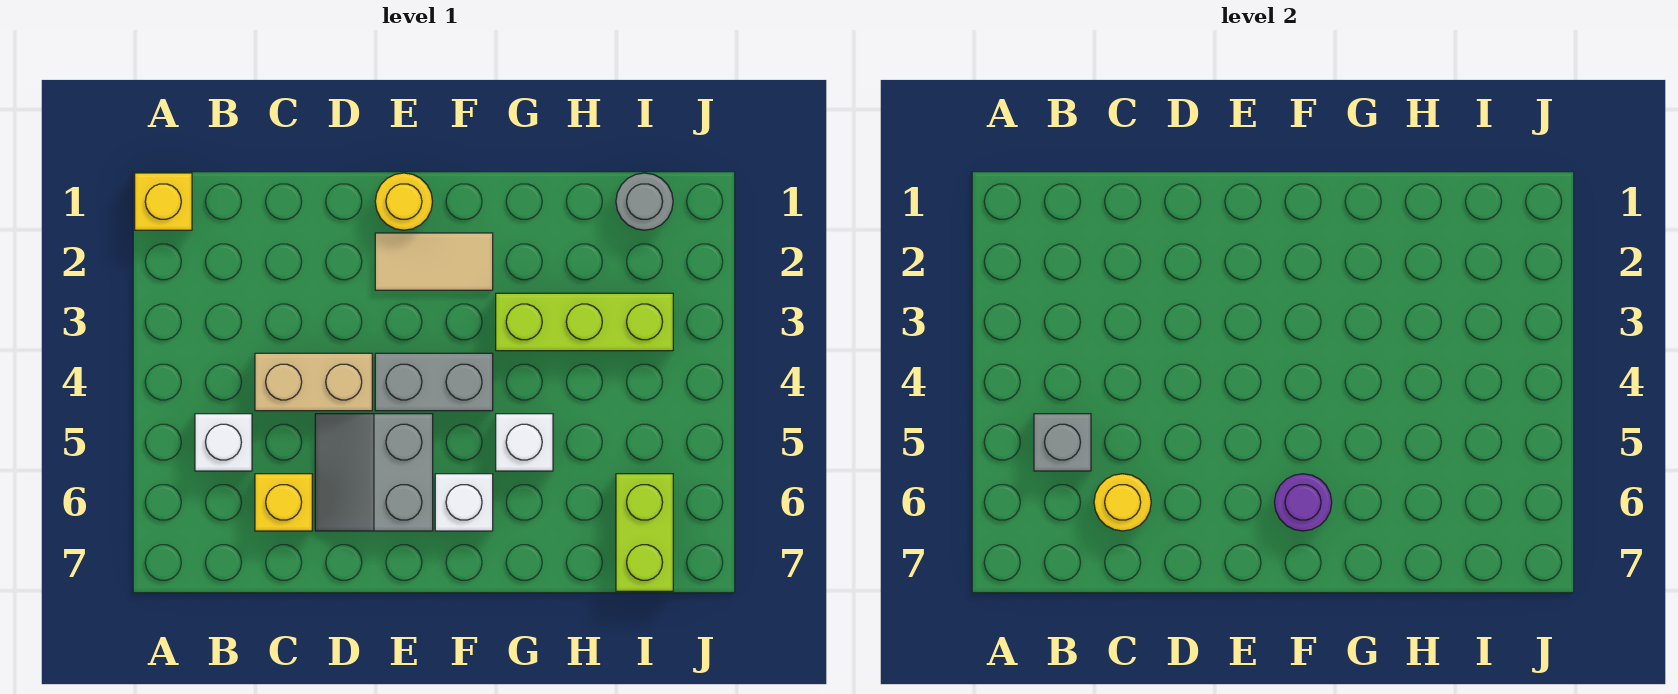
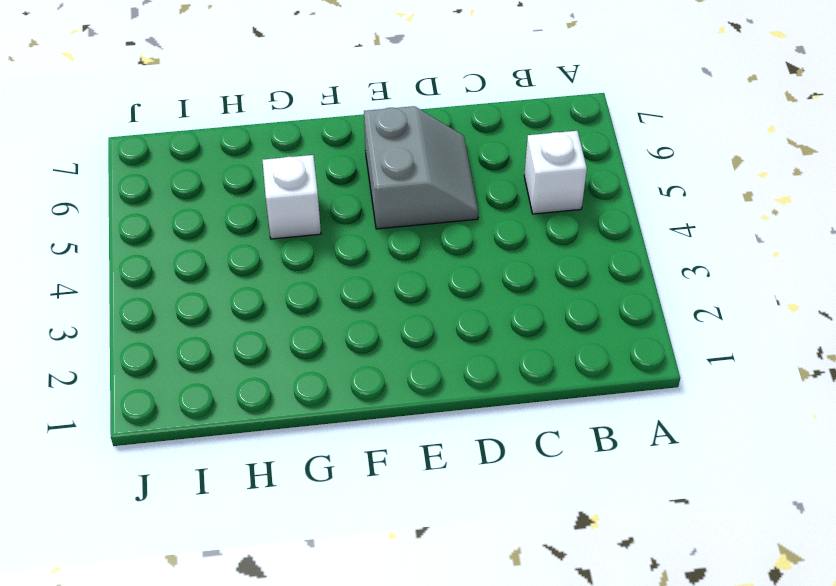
none -> yellow brick A1 level 1
none -> tan brick C4:D4 level 1
none -> yellow brick C6 level 1

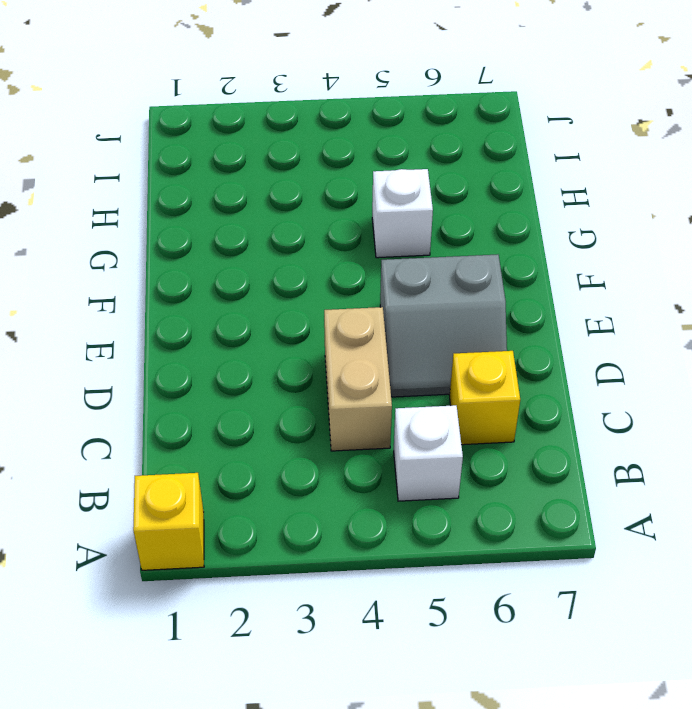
none -> yellow round brick E1 level 1
none -> tan tile E2:F2 level 1
none -> grey brick E4:F4 level 1

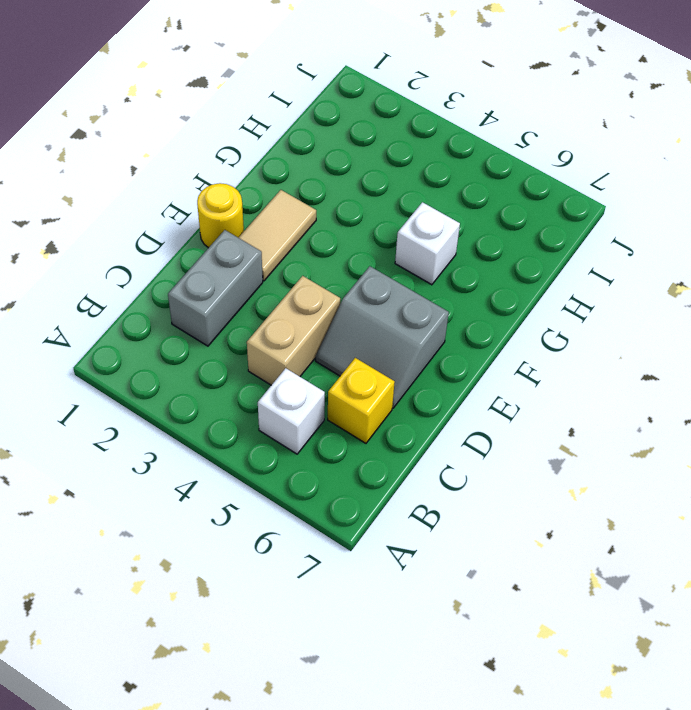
grey brick C2:D2 level 1 -> grey brick E4:F4 level 1
none -> yellow brick A1 level 1
none -> white brick F6 level 1
none -> lime brick G3:I3 level 1

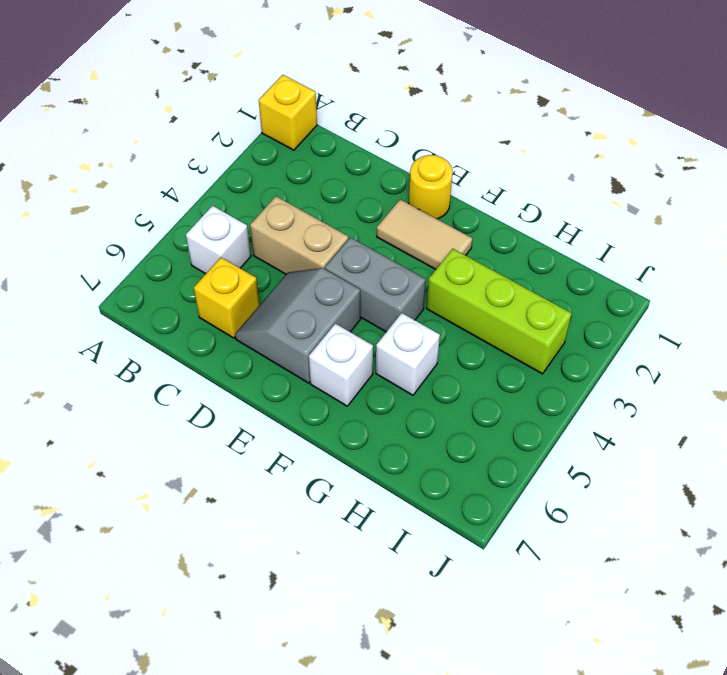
none -> grey round brick I1 level 1
none -> lime brick I6:I7 level 1
none -> grey brick B5 level 2

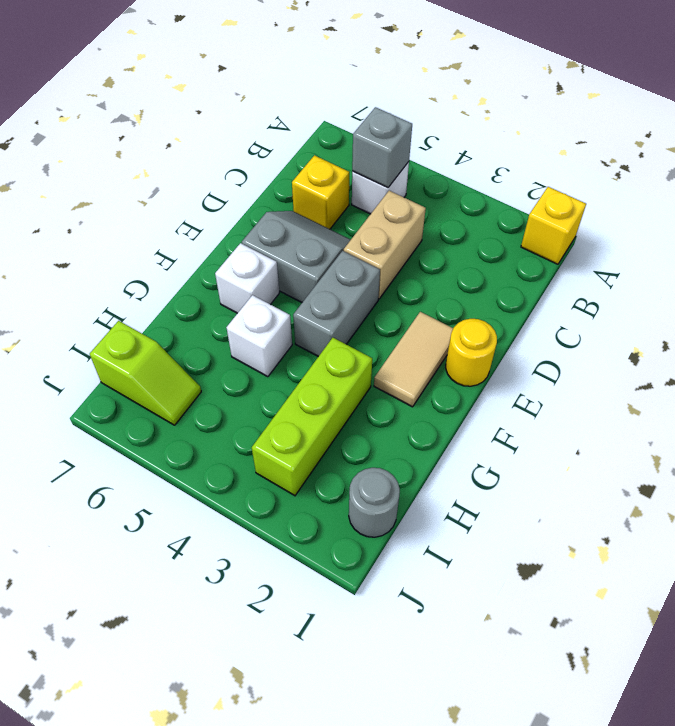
lime slope I6:I7 level 1 top 7 -> lime brick I6:I7 level 1
none -> yellow round brick C6 level 2
none -> purple round brick F6 level 2

